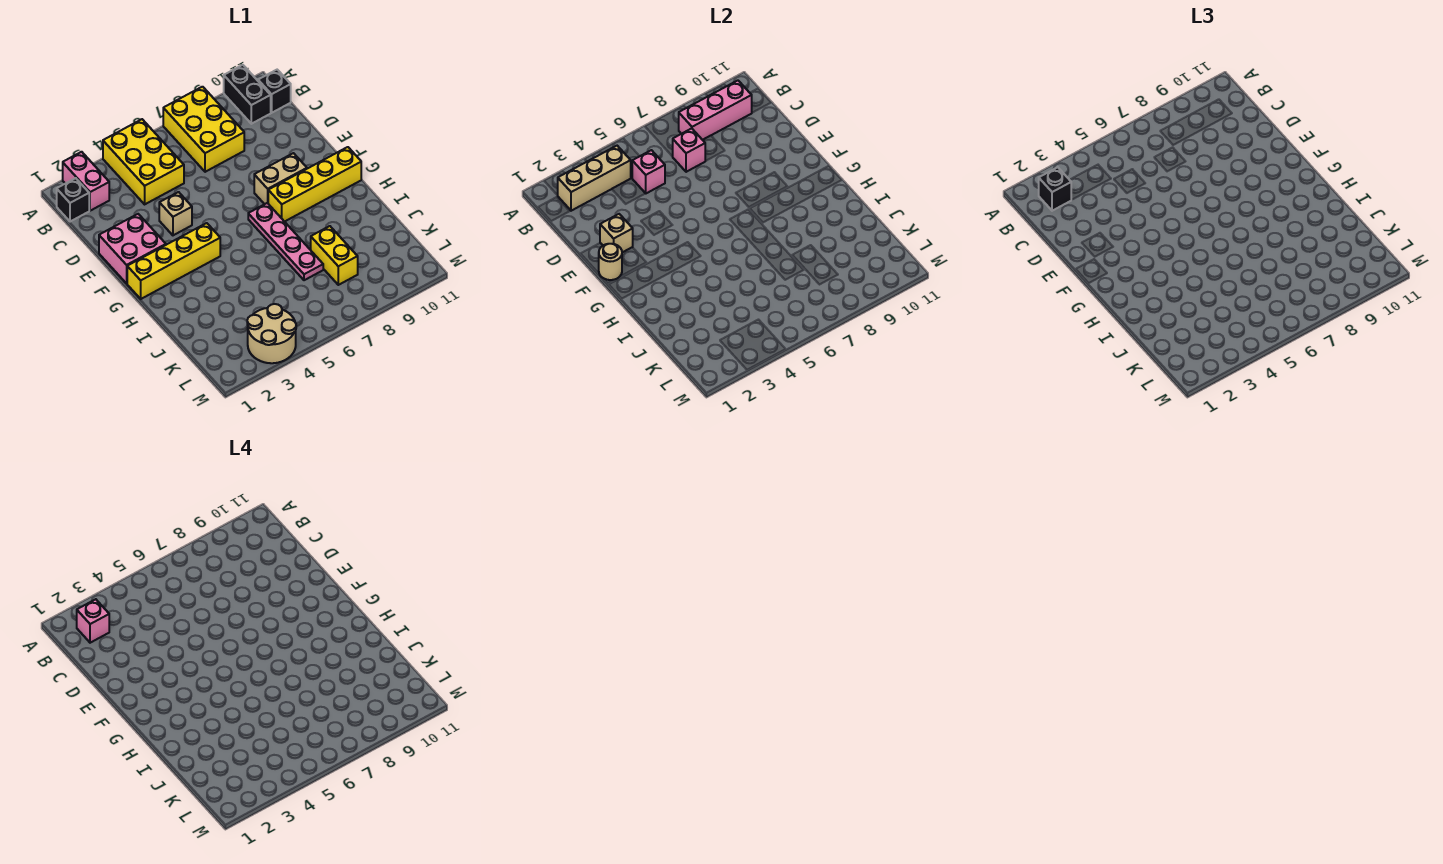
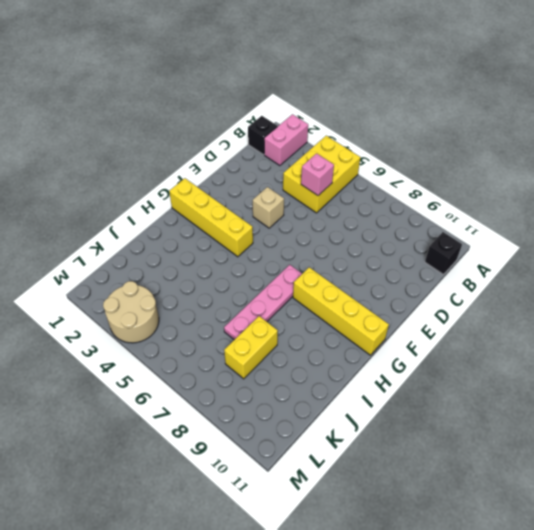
none -> yellow brick A7:C8 level 1
none -> black brick A10:B10 level 1
none -> pink brick E1:F2 level 1

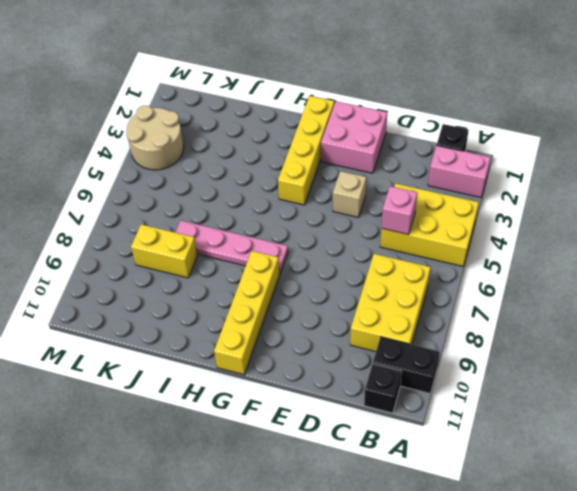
yellow brick B7:C9 level 1 -> yellow brick A7:C8 level 1
none -> tan brick F8:F9 level 1
none -> tan brick B2:B4 level 2
none -> pink brick B8:B10 level 2

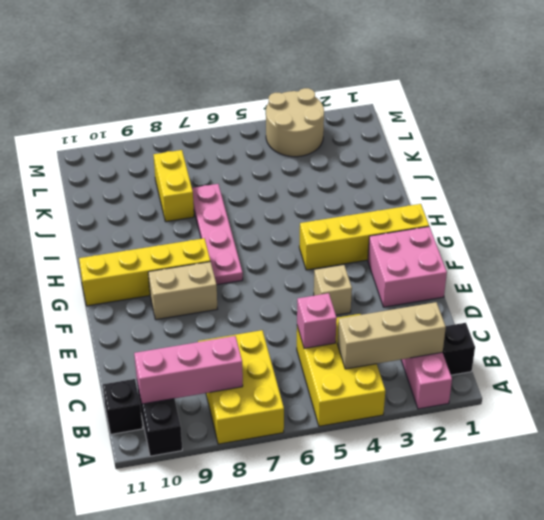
none -> pink brick C7 level 2
none -> tan brick E2 level 2
none -> tan round brick F1 level 2

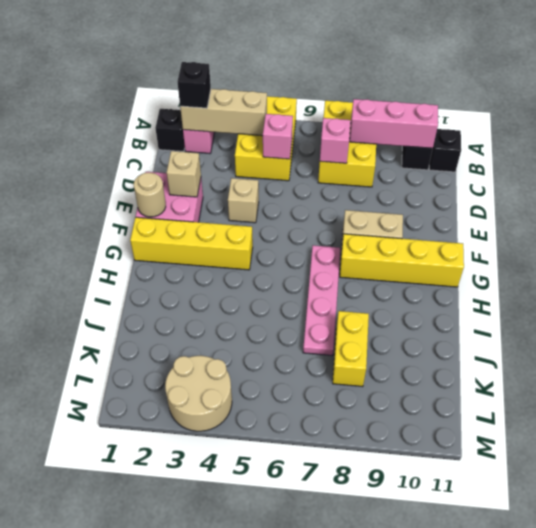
none -> pink brick B2 level 4

